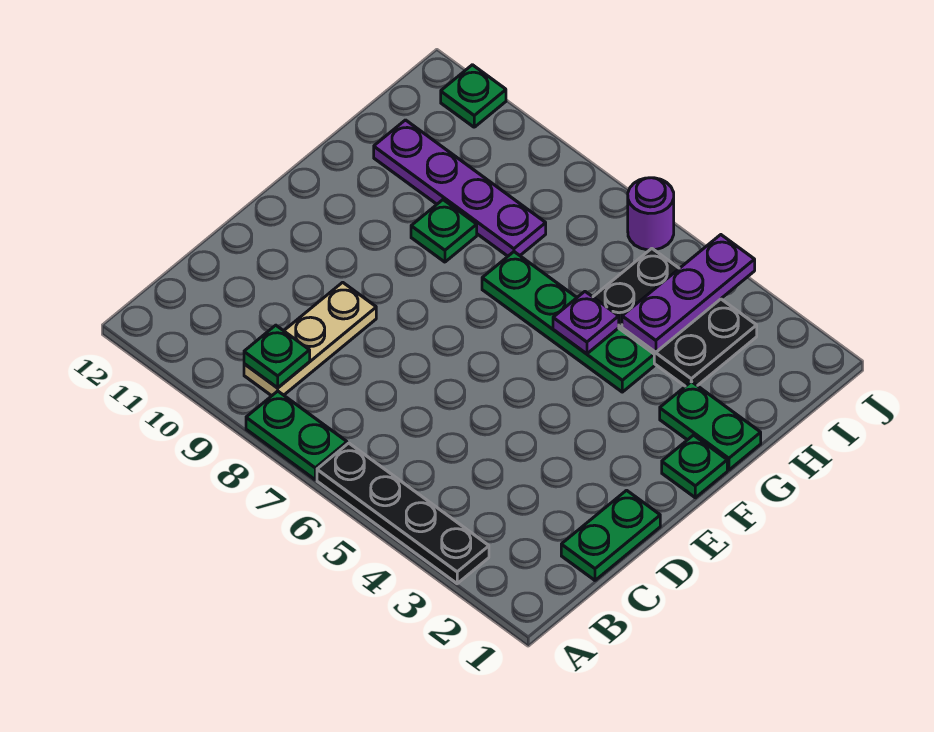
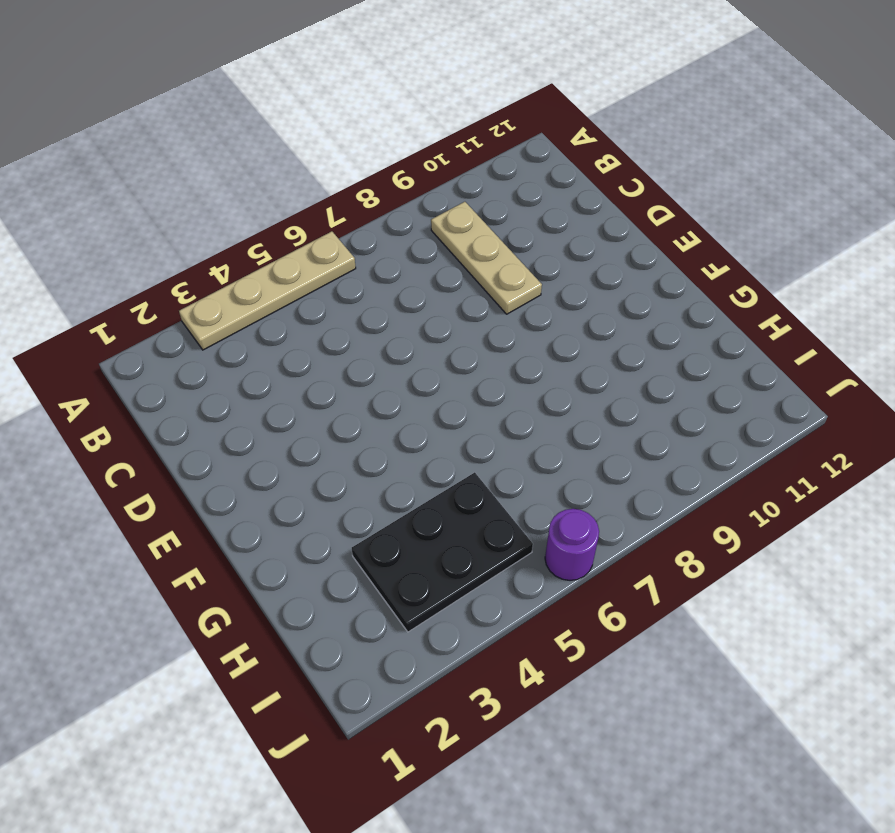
tan plate A3:A6 level 1 -> black plate A3:A6 level 1
none -> green plate A7:A8 level 1
none -> green plate C1:D1 level 1
none -> green plate F1 level 1

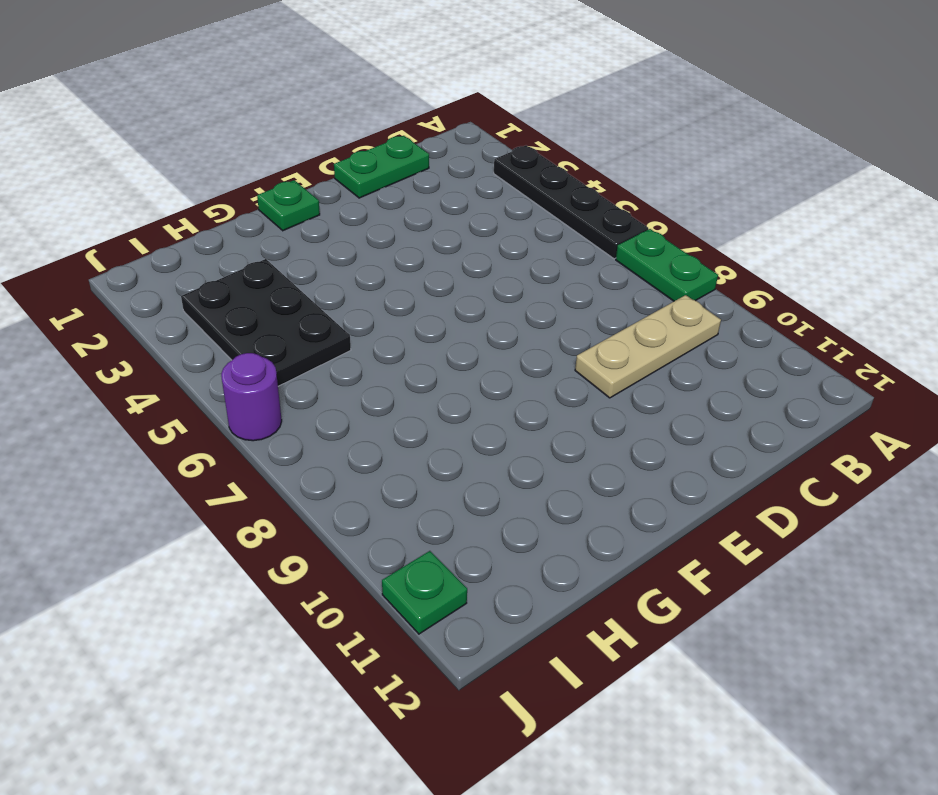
none -> green plate G1:G2 level 1
none -> green plate G4:G7 level 1
none -> green plate G9 level 1

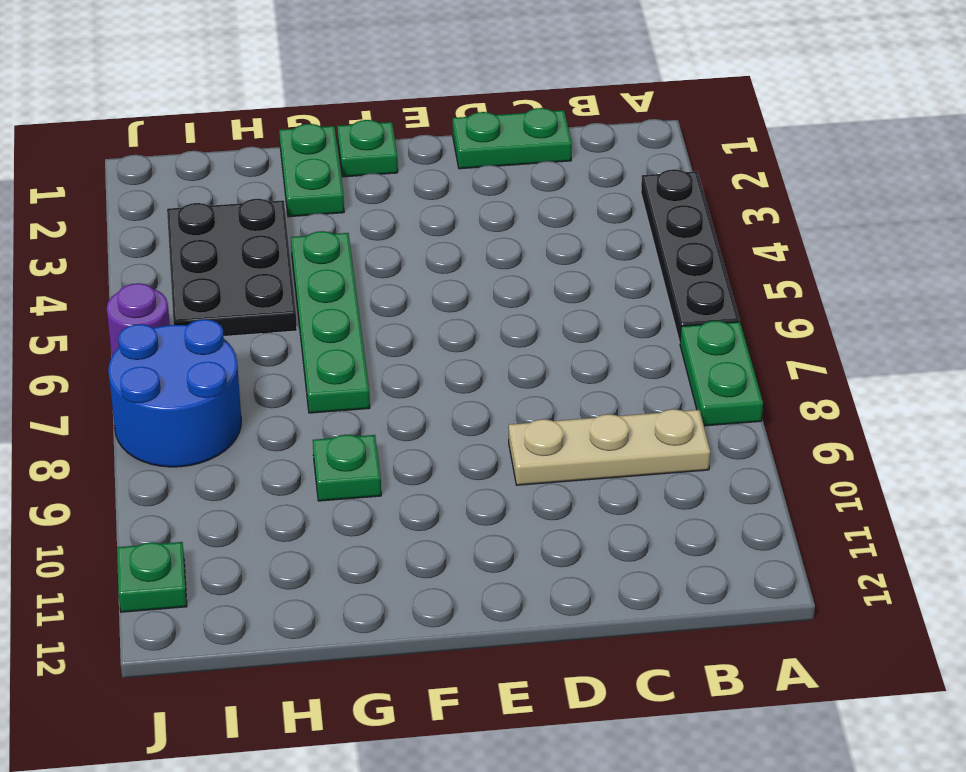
blue round brick I7:J8 level 1 -> none
none -> purple plate H8:H11 level 1
none -> green plate B9 level 2
none -> purple plate G5 level 2

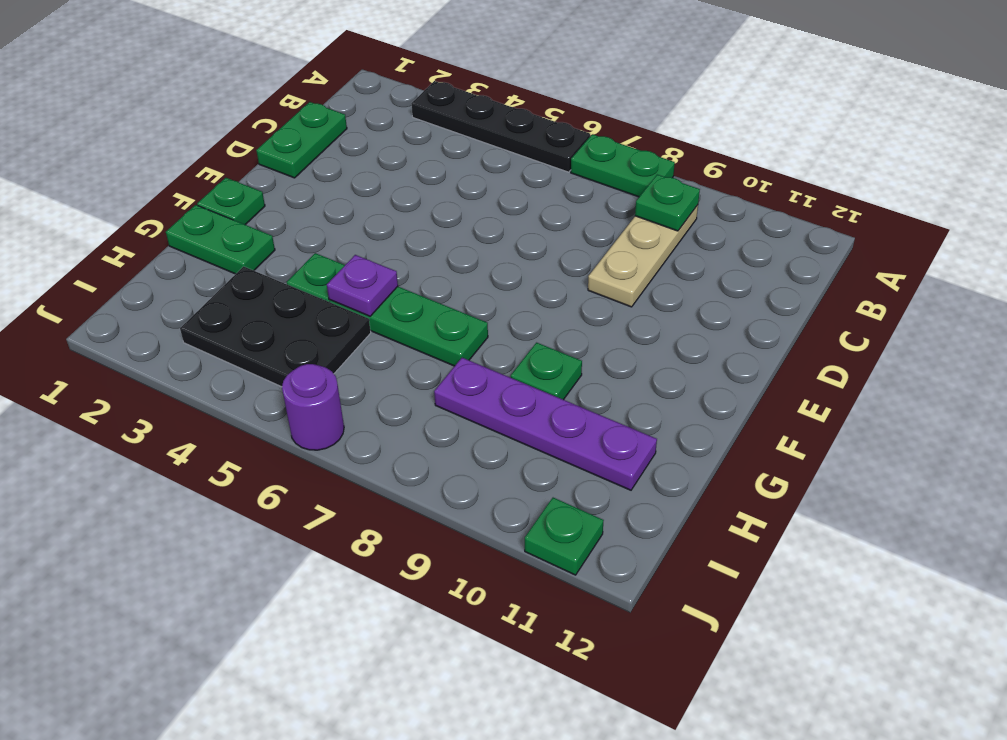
none -> purple plate H4:J4 level 2

